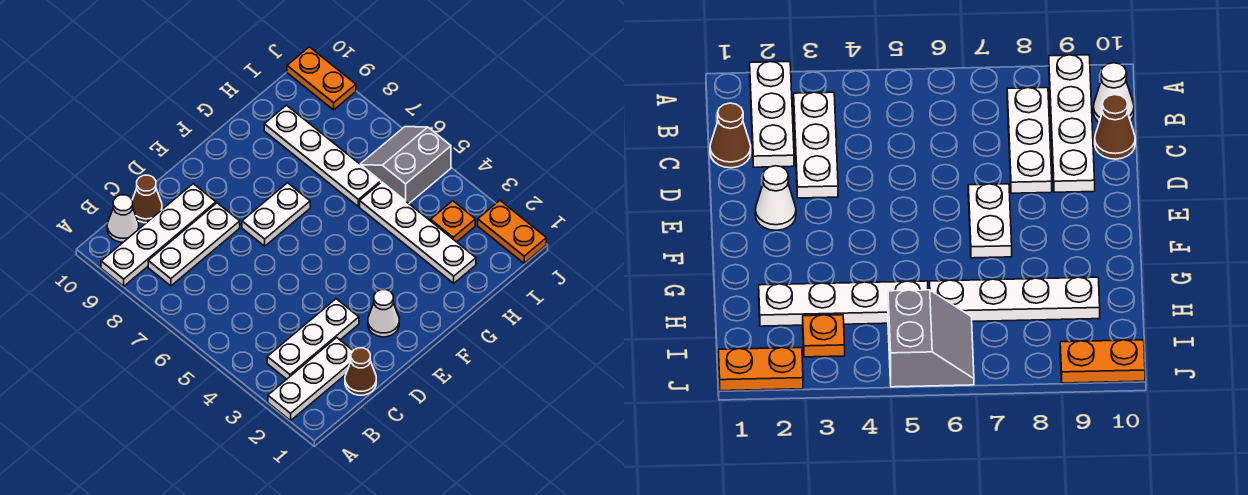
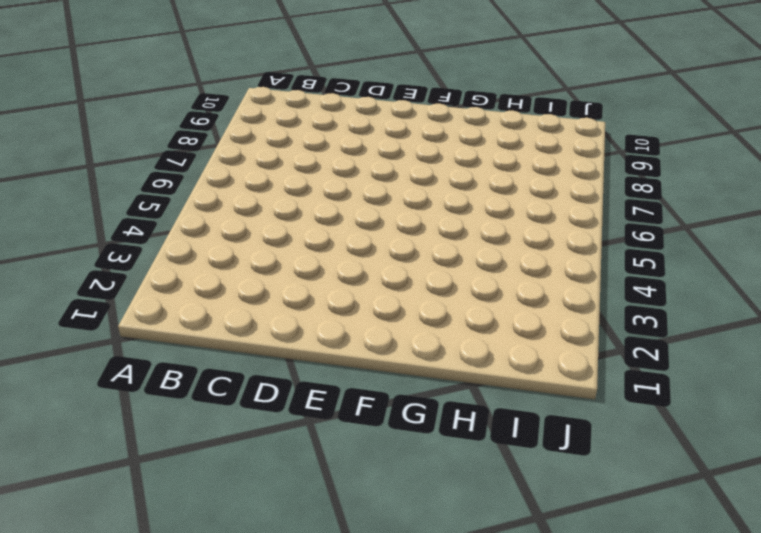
none -> white plate A2:C2 level 1
none -> white plate A9:D9 level 1
none -> white plate B3:D3 level 1

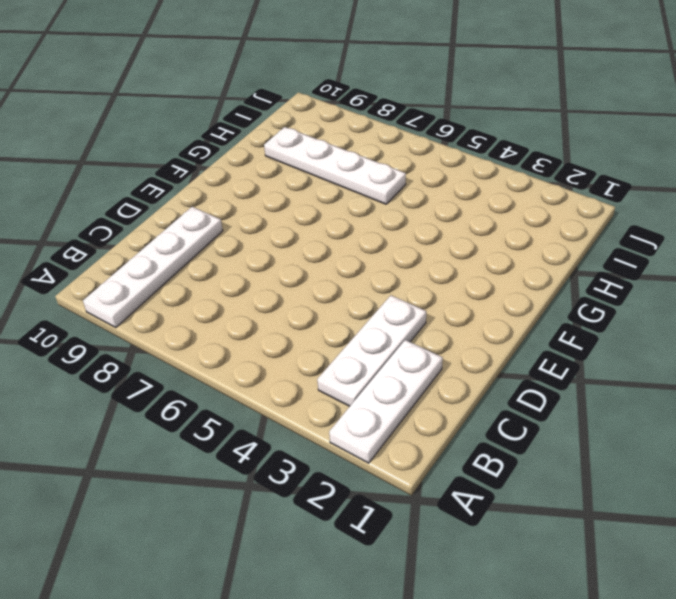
none -> white plate B8:D8 level 1
none -> white cone B10 level 1
none -> brown cone C1 level 1

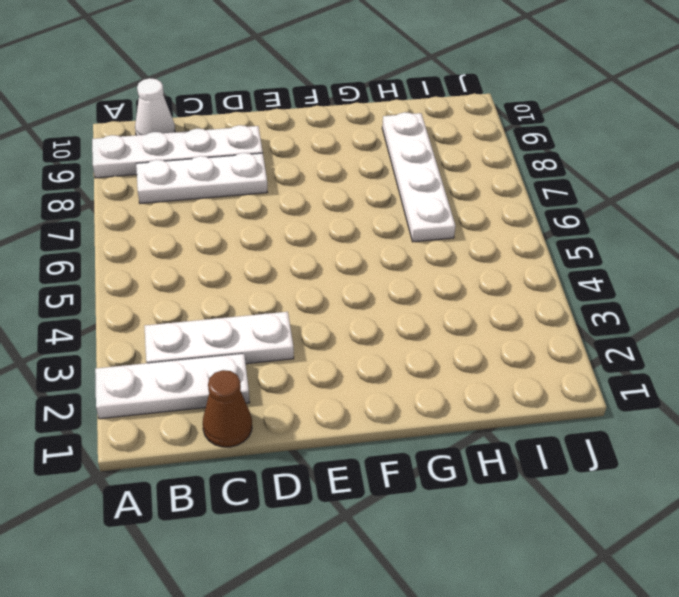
none -> brown cone C10 level 1
none -> white cone E2 level 1
none -> white plate E7:F7 level 1

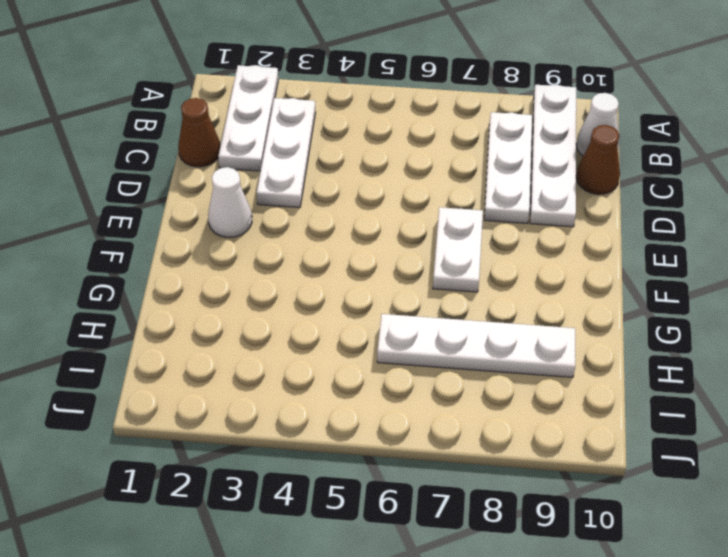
none -> white plate H2:H5 level 1
none -> orange plate I3 level 1
none -> grey slope I5:J6 level 1 top 5

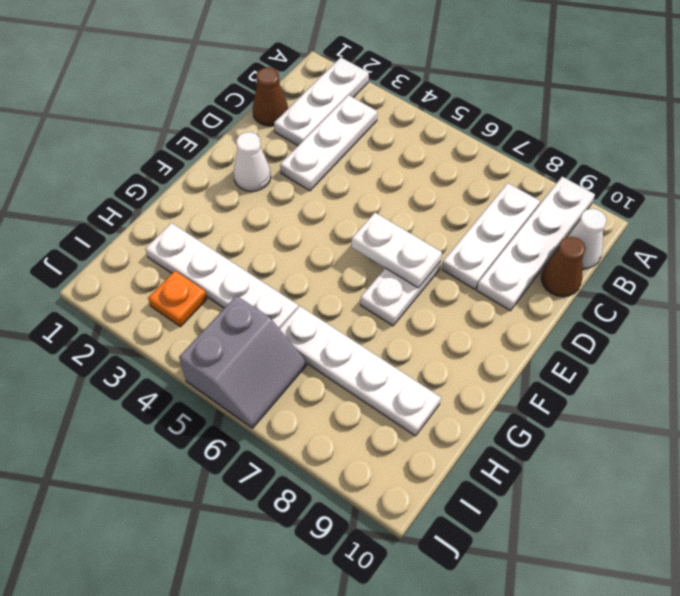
white plate E6:E7 level 2 -> none
none -> orange plate J1:J2 level 1
none -> orange plate J9:J10 level 1

